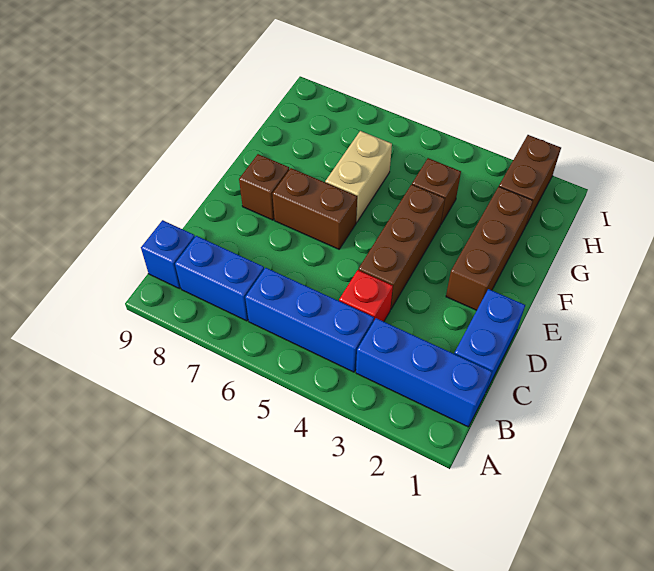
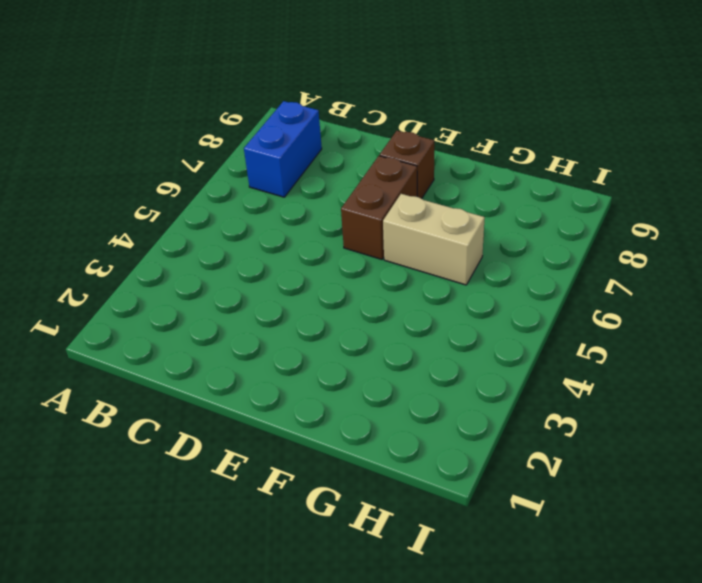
none -> blue brick B1:B3 level 1
none -> blue brick B4:B6 level 1
none -> blue brick B9 level 1

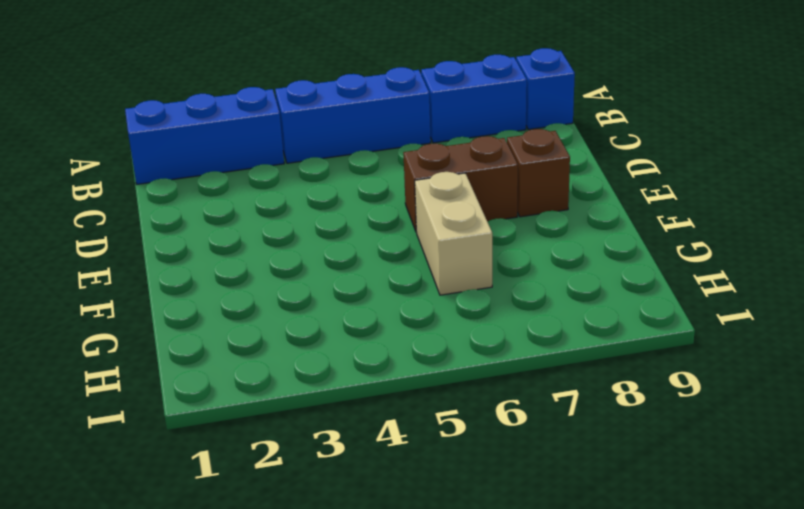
none -> blue brick C1:D1 level 1
none -> red brick C4 level 1
none -> brown brick D4:F4 level 1

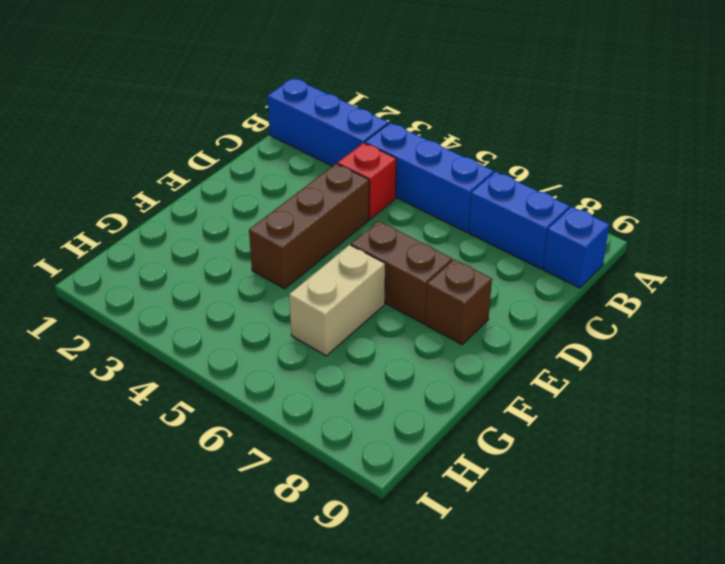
none -> blue brick C1:D1 level 1
none -> brown brick E2:G2 level 1
none -> brown brick G4 level 1

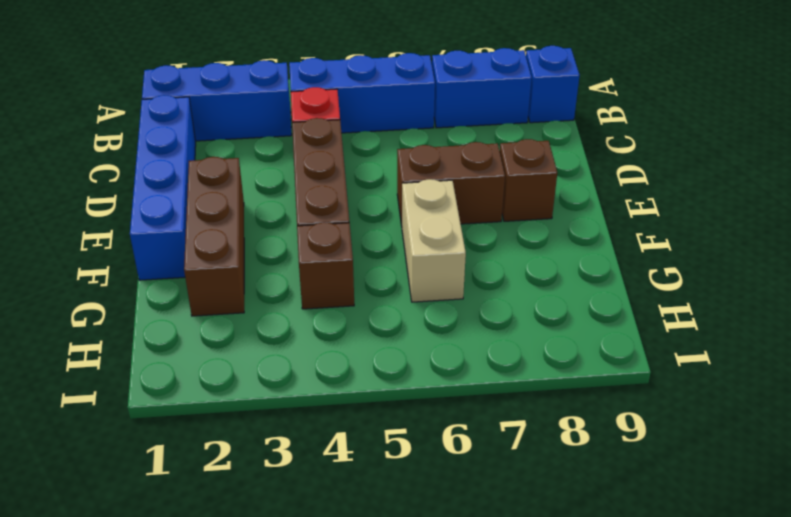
blue brick C1:F1 level 1 -> blue brick C1:D1 level 1
none -> brown brick H2:I2 level 1

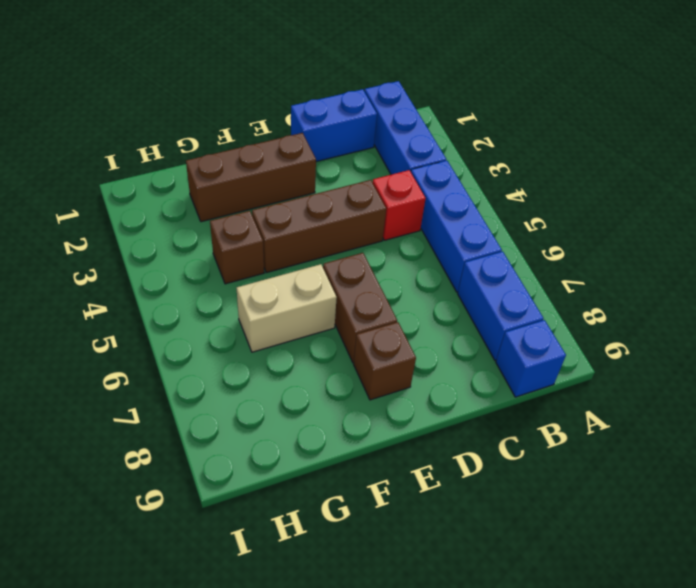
none -> brown brick H2:I2 level 1

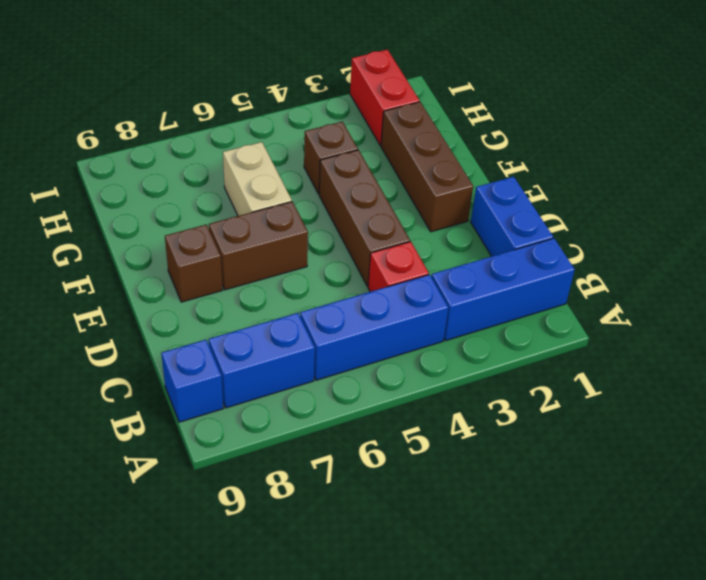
red brick H2:I2 level 1 -> brown brick H2:I2 level 1

